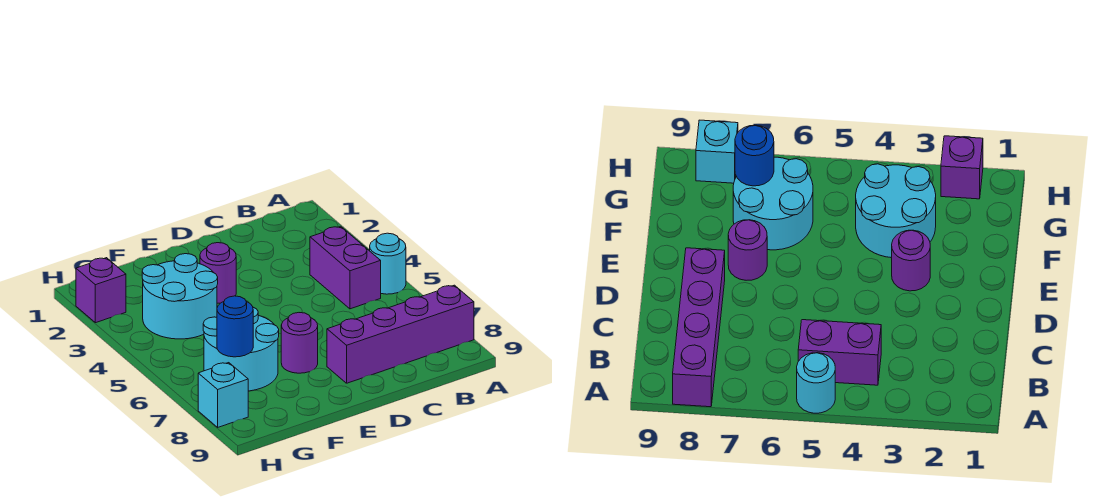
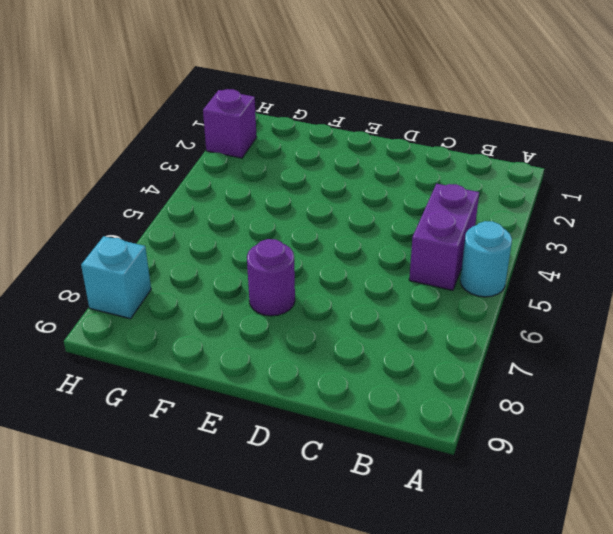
none -> purple brick A8:D8 level 1
none -> purple round brick E3 level 1

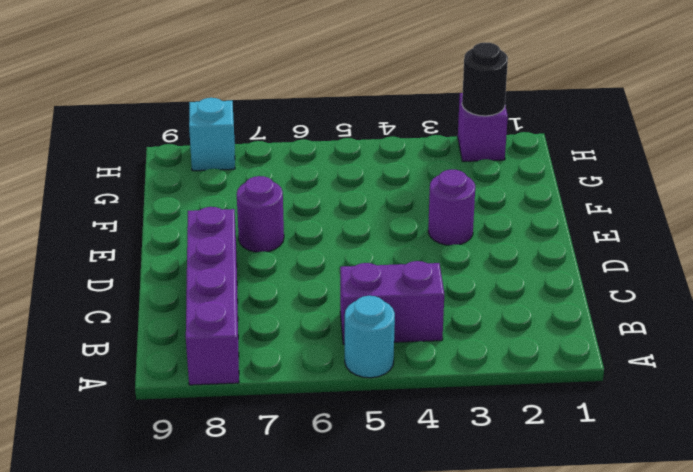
black round brick H2 level 2 -> none
none -> cyan round brick F3:G4 level 1
none -> cyan round brick F6:G7 level 1

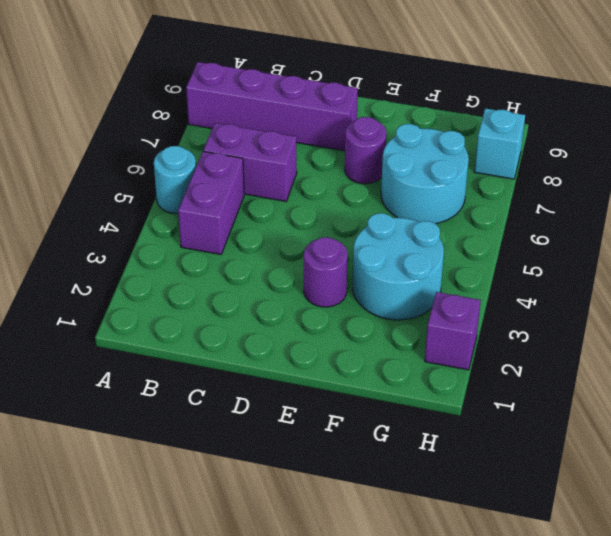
purple brick B6:C6 level 1 -> none
none -> blue round brick G7 level 2

